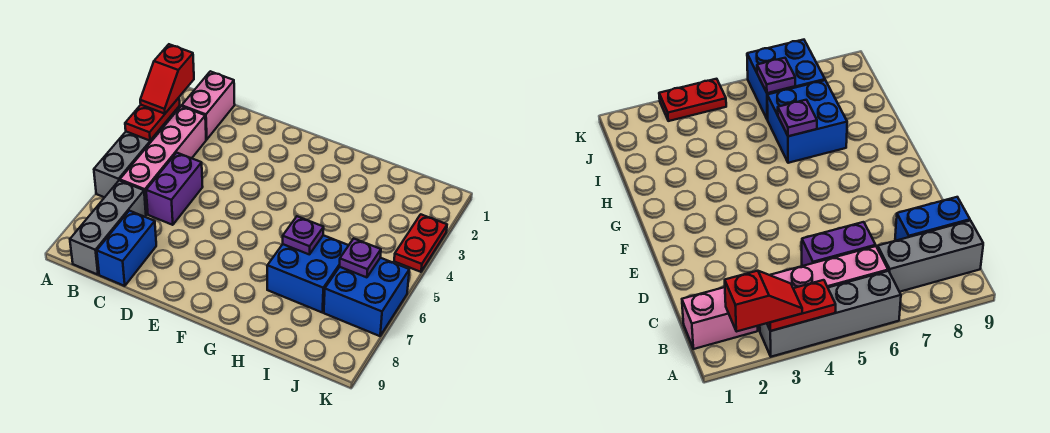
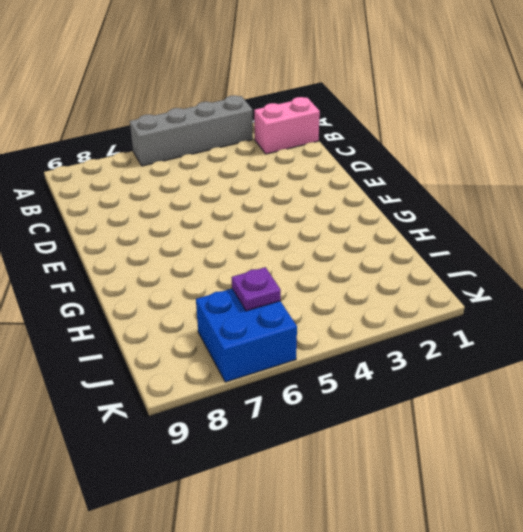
none -> pink brick B3:B6 level 1
none -> grey brick B7:B9 level 1
none -> purple brick C5:C6 level 1

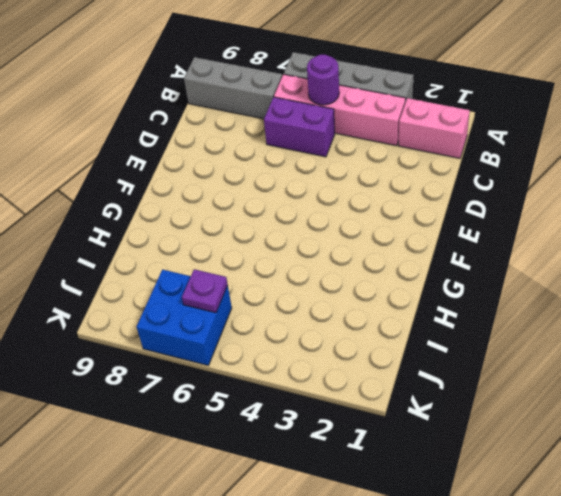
purple round brick B5 level 2 -> none
none -> blue brick C8:C9 level 1
none -> blue brick H6:I7 level 1
none -> red plate K3:K4 level 1

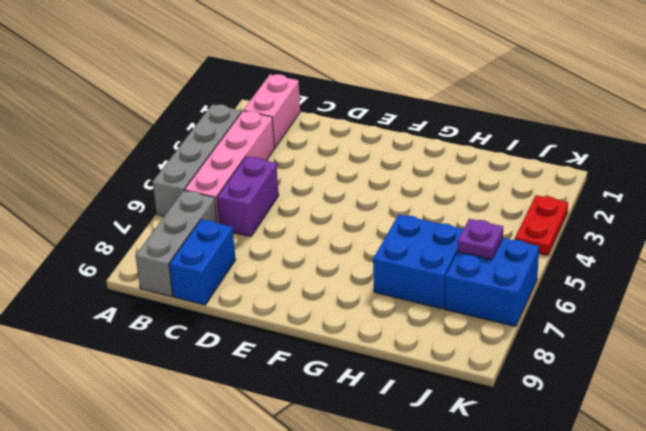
none -> red plate A3:A4 level 2
none -> purple plate H6 level 2
none -> red slope A2:A3 level 3 top 2

